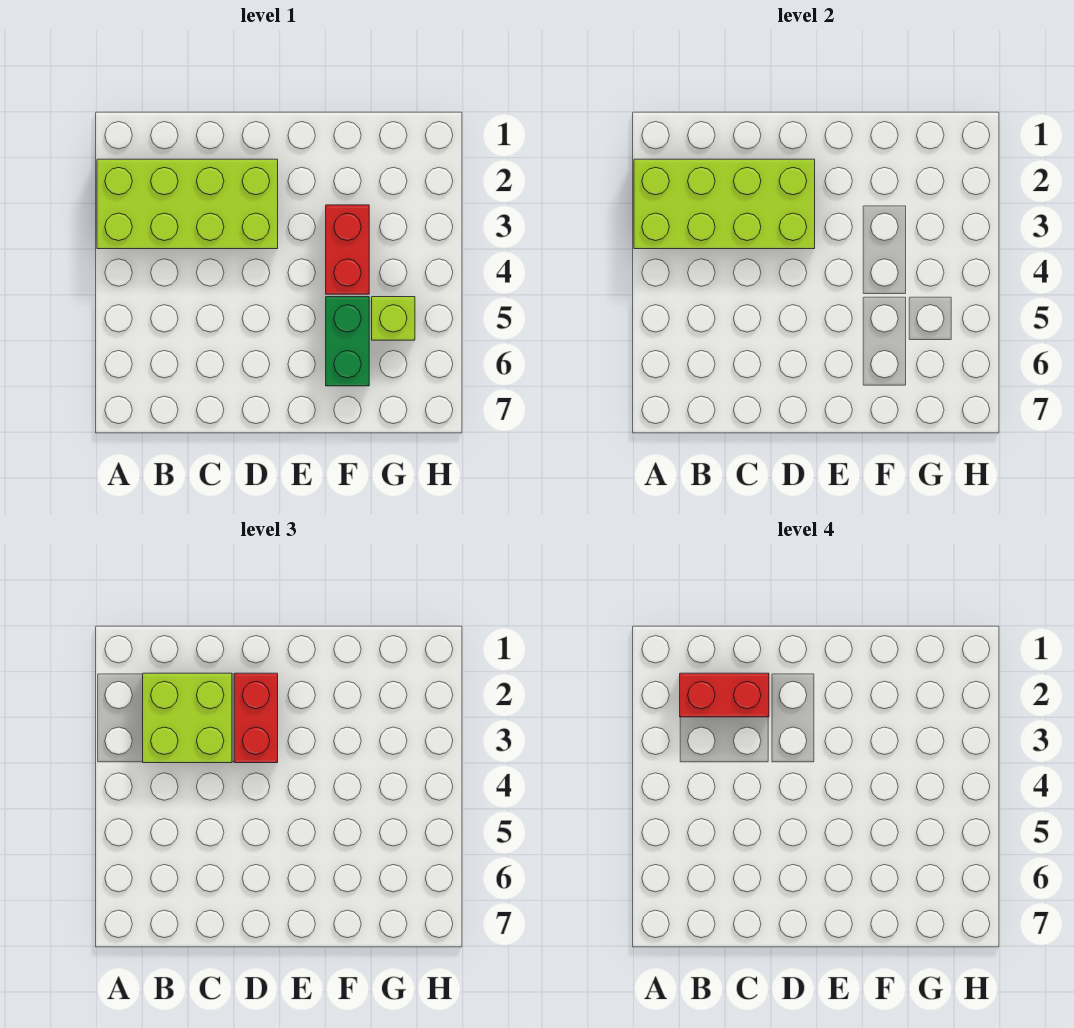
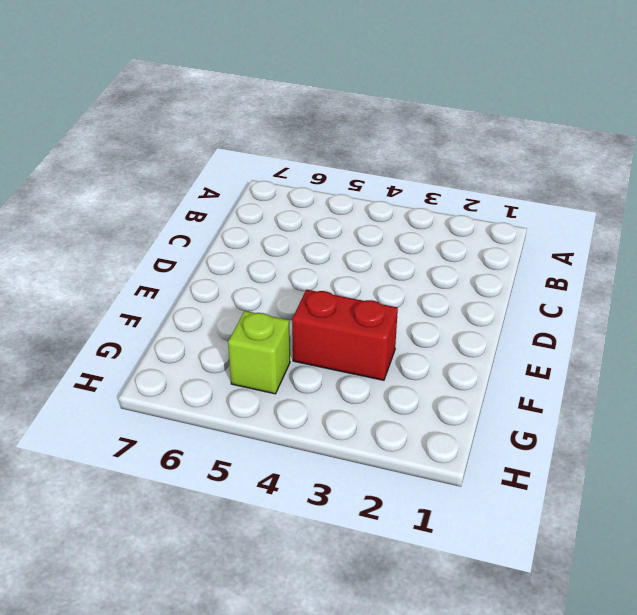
none -> lime brick A2:D3 level 1
none -> green brick F5:F6 level 1

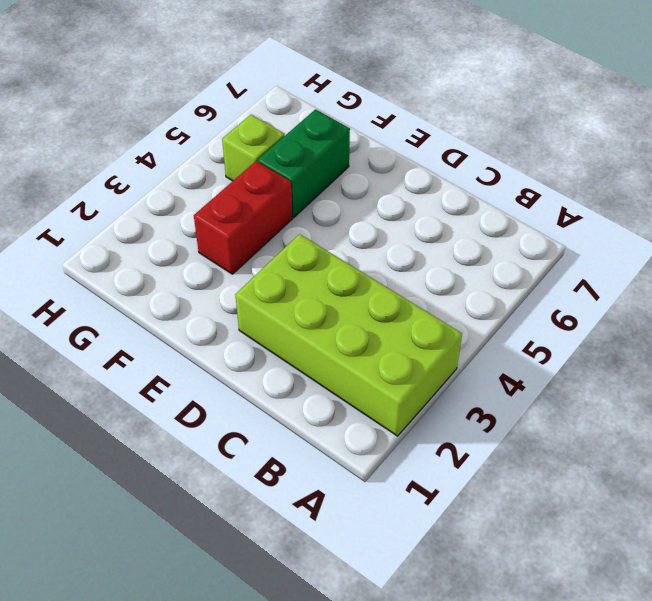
none -> lime brick A2:D3 level 2
none -> lime brick B2:C3 level 3

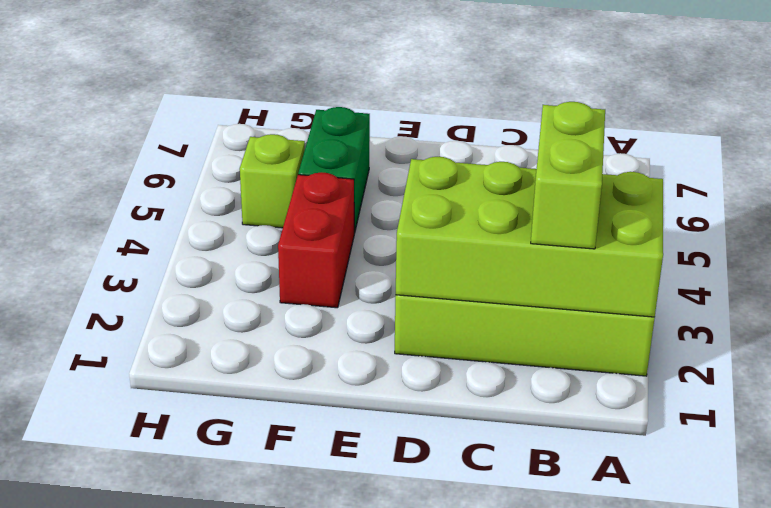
lime brick B2:B3 level 3 -> lime brick B2:C3 level 3
none -> red brick D2:D3 level 3
none -> red brick B2:C2 level 4

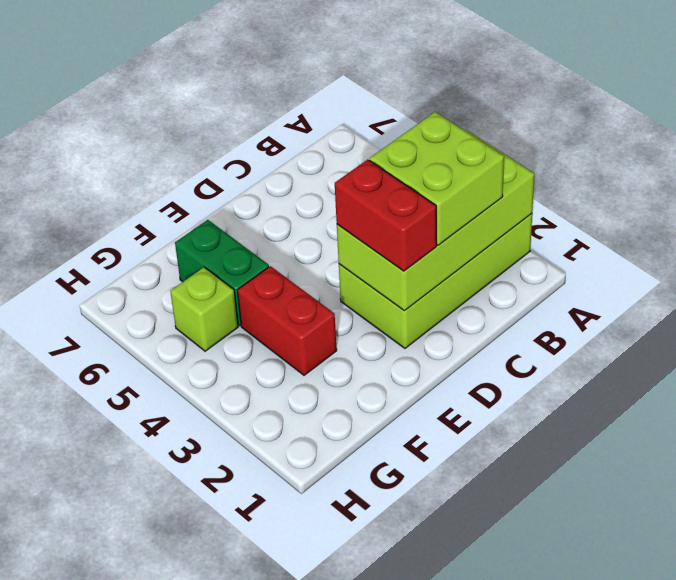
none -> red brick B2:C2 level 4

